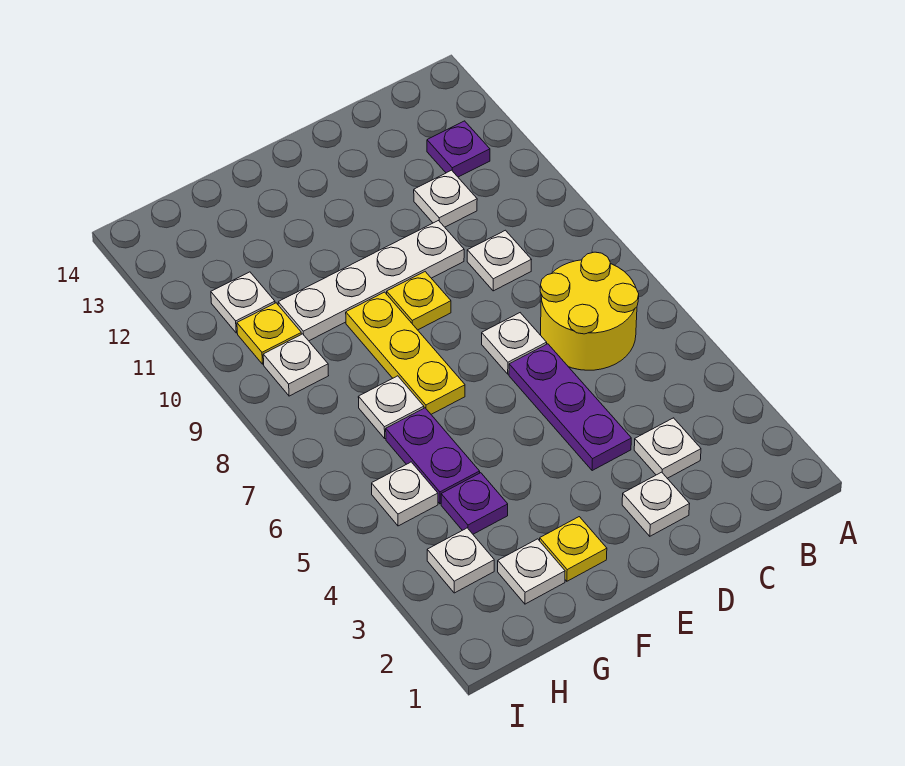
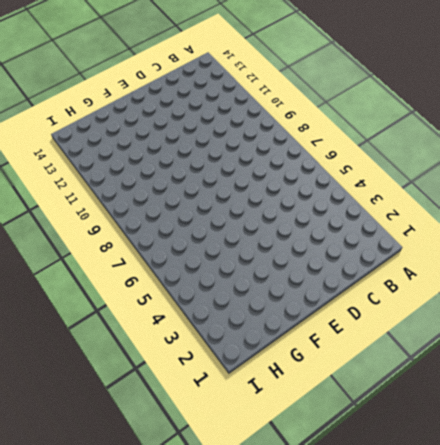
none -> yellow round brick B6:C7 level 1
none -> purple plate B12 level 1
none -> white plate C3 level 1

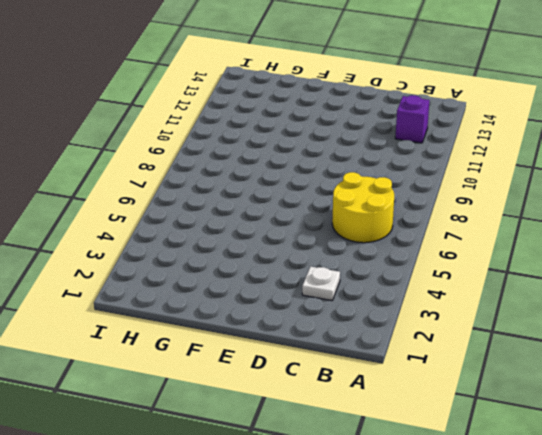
purple brick B12 level 1 -> purple plate B12 level 1
none -> white plate C9 level 1
none -> white plate C11 level 1
none -> white plate D2 level 1

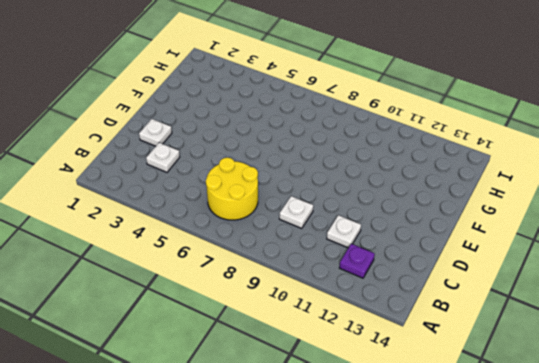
none -> purple plate D4:D6 level 1
none -> white plate D7 level 1
none -> white plate D10:G10 level 1

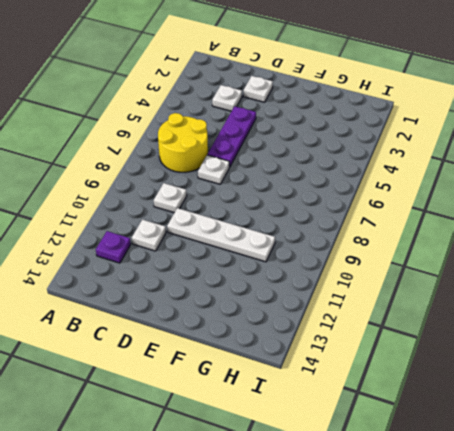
none -> yellow plate E9 level 1
none -> yellow plate F2 level 1
none -> yellow plate F7:F9 level 1

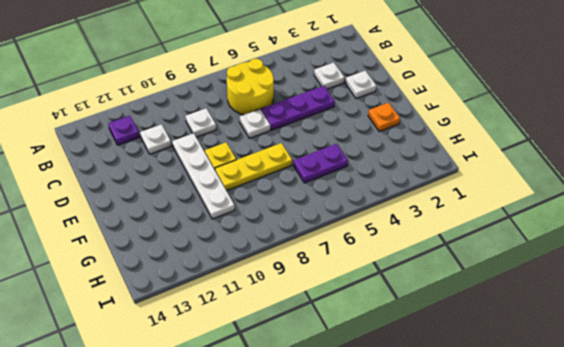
orange plate F2 level 1 -> yellow plate F2 level 1
none -> white plate G2 level 1
none -> purple plate G4 level 1
none -> white plate G7 level 1

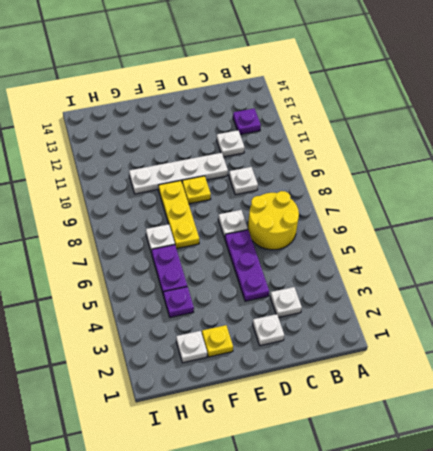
none -> white plate H3 level 1
none -> white plate H5 level 1
none -> white plate H9 level 1

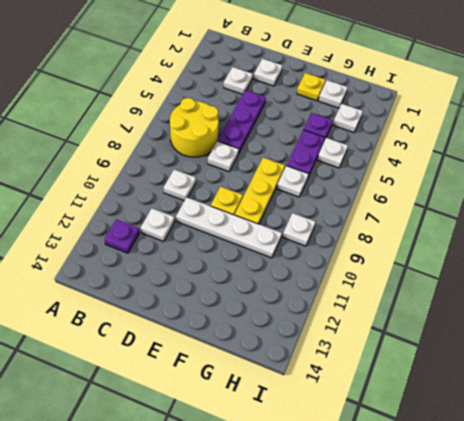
none -> yellow plate H10 level 1
none -> white plate H11 level 1

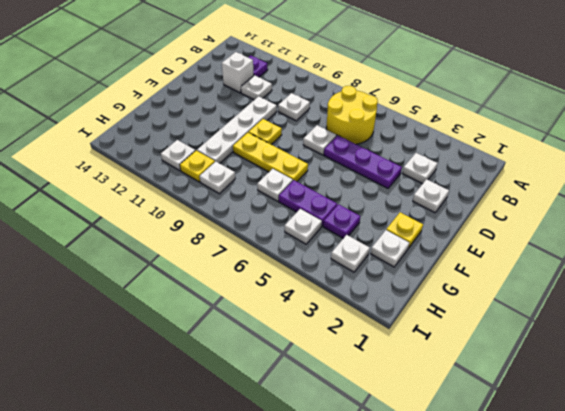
white brick C12 level 1 -> none

